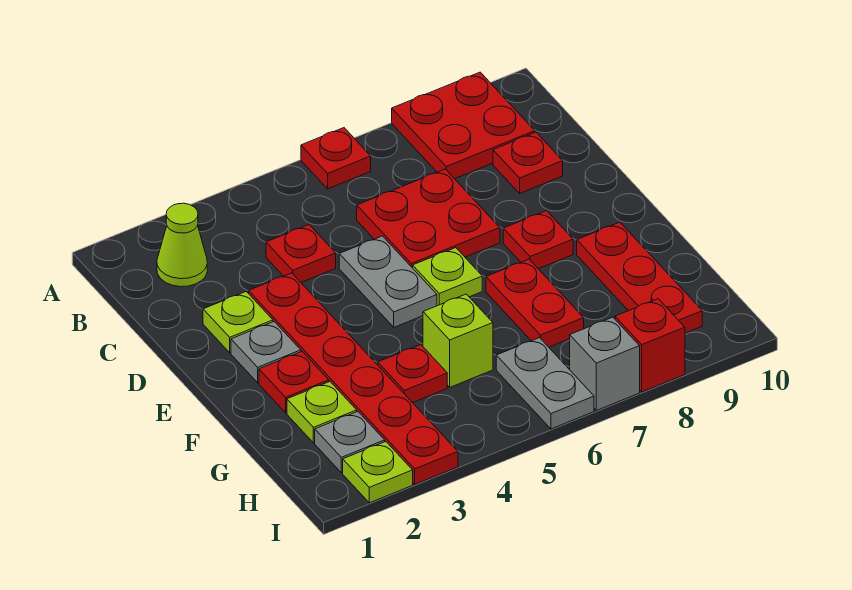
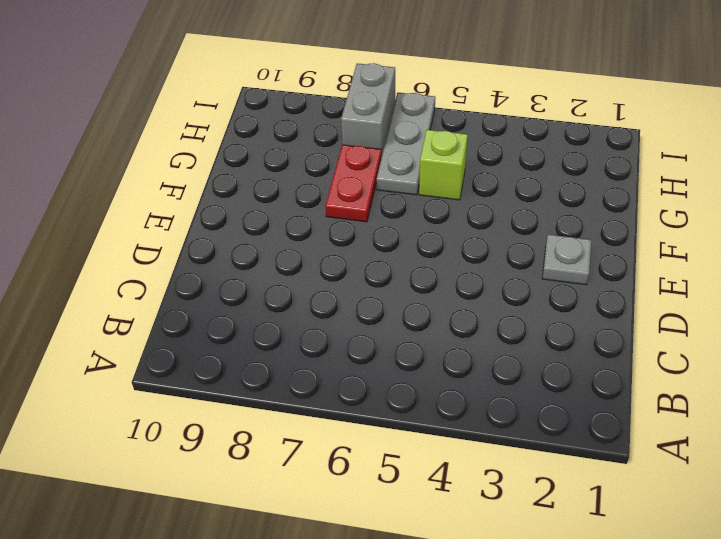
grey plate G6:I6 level 1 -> grey plate H6:I6 level 1
grey brick H7:I7 level 1 -> grey brick I7 level 1
none -> red plate A6 level 1
none -> red plate A8:B9 level 1
none -> lime cone B2 level 1

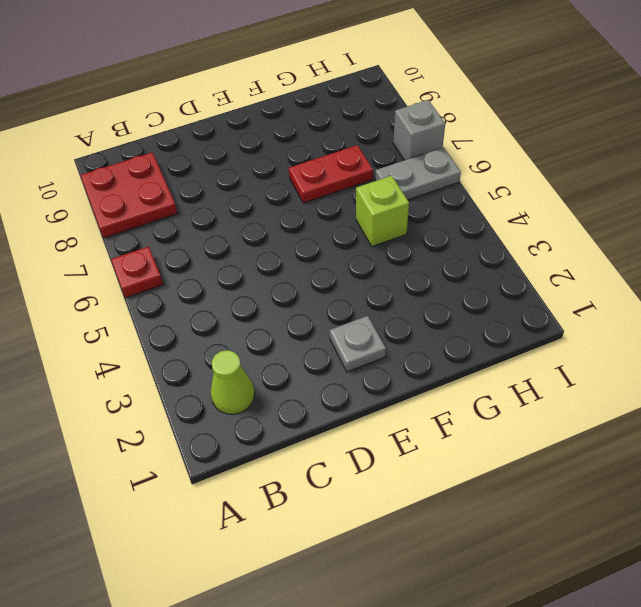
none -> red plate C4 level 1
none -> red plate C6:D7 level 1
none -> red plate C9 level 1

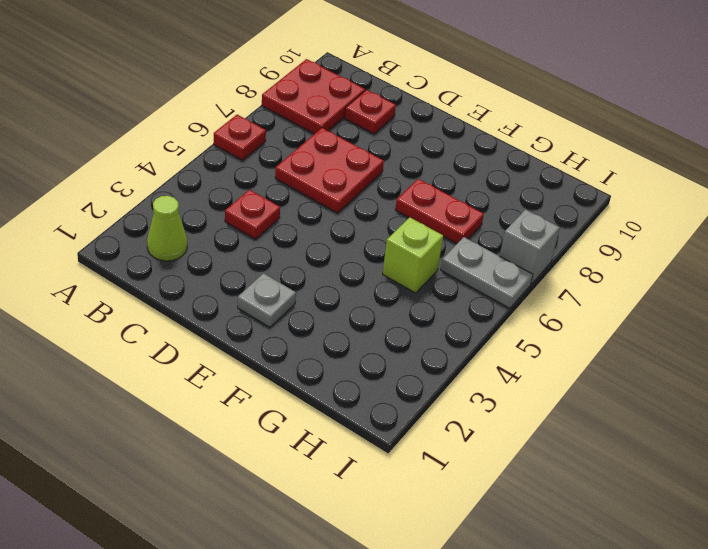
none -> lime plate D2 level 1
none -> red plate D3:I3 level 1
none -> grey plate D5:E5 level 1

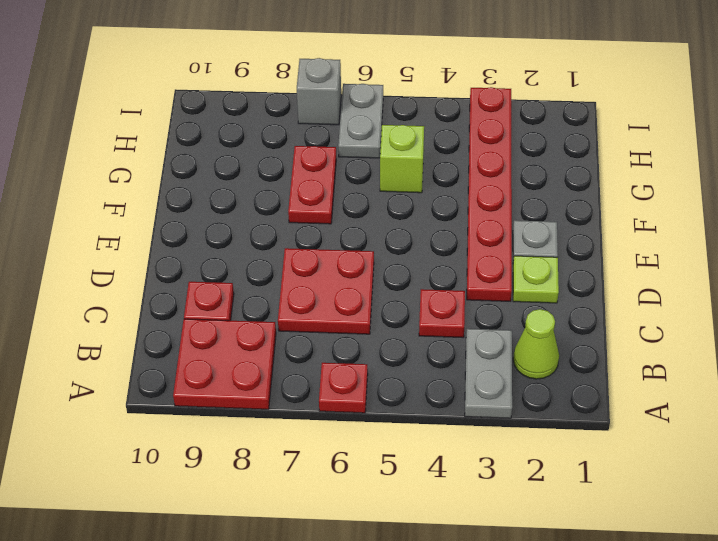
grey plate A3:B3 level 1 -> grey plate D5:E5 level 1
none -> lime plate E6 level 1
none -> red plate E8 level 1
none -> red plate F2 level 1

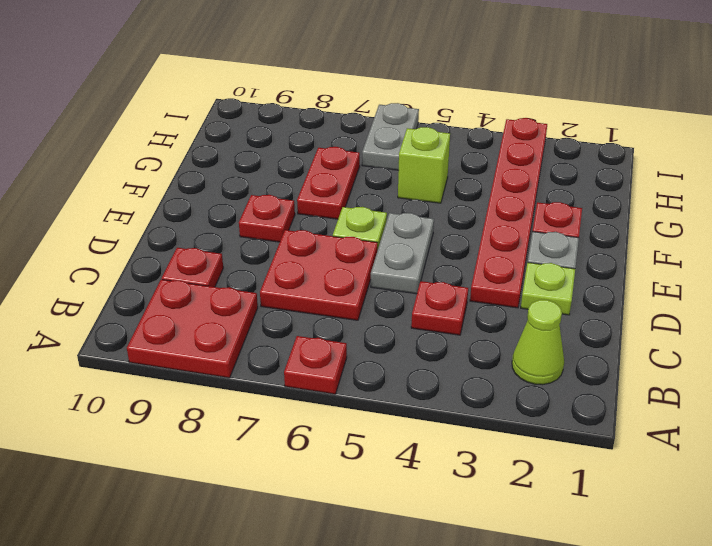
none -> red plate F9:H9 level 1
none -> lime plate G2 level 1
none -> red plate G4 level 1

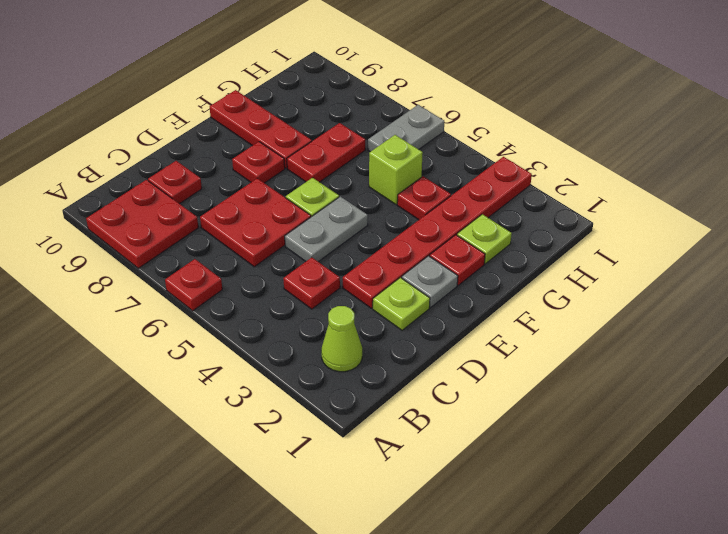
red plate F8:F10 level 1 -> red plate F9:H9 level 1
none -> grey plate H2 level 1
none -> lime plate I2 level 1
none -> grey brick I7 level 1

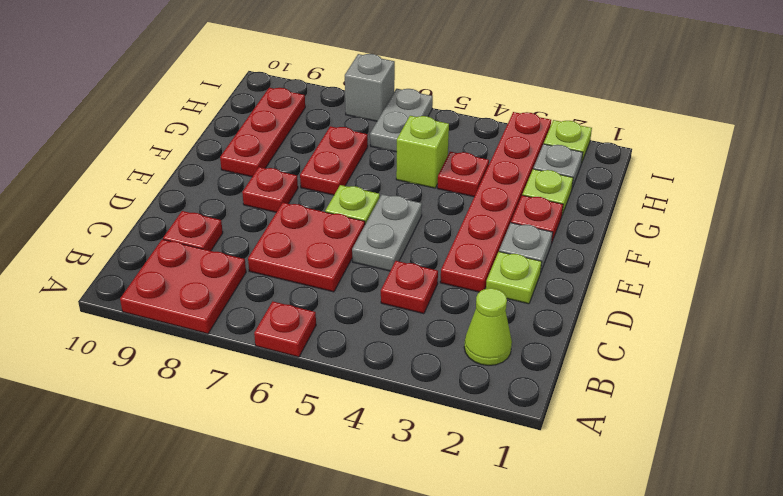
none -> red brick I8 level 1

